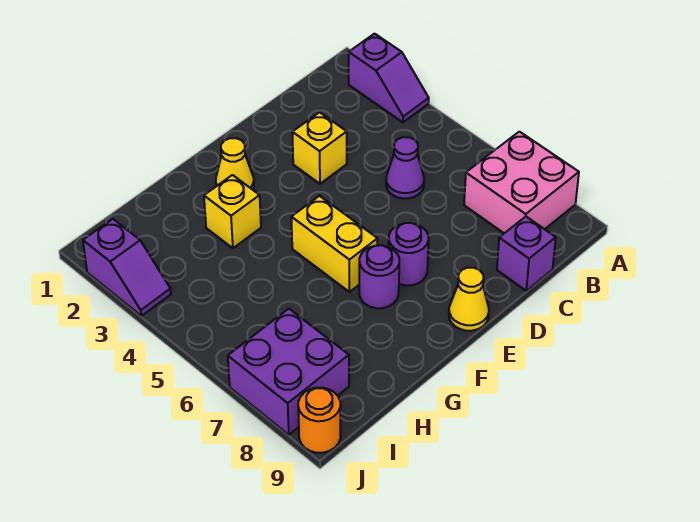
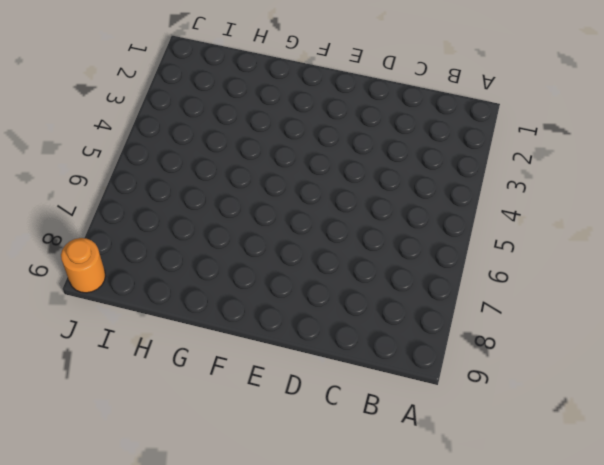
none -> purple slope A2:A3 level 1 top 2
none -> pink brick A7:B8 level 1
none -> purple cone C5 level 1

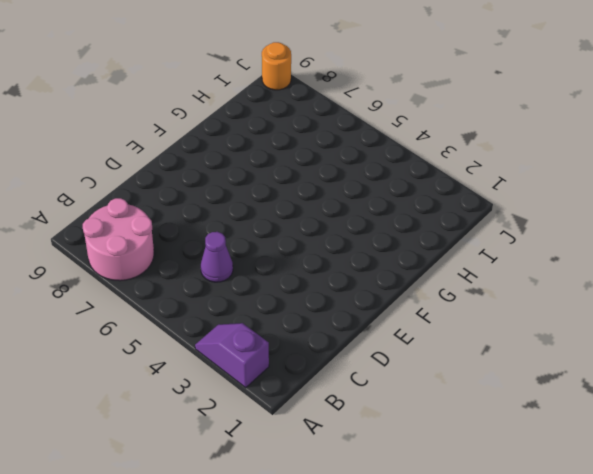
pink round brick A7:B8 level 1 -> pink brick A7:B8 level 1
none -> purple brick C9 level 1
none -> yellow brick D3 level 1
none -> purple round brick E7 level 1

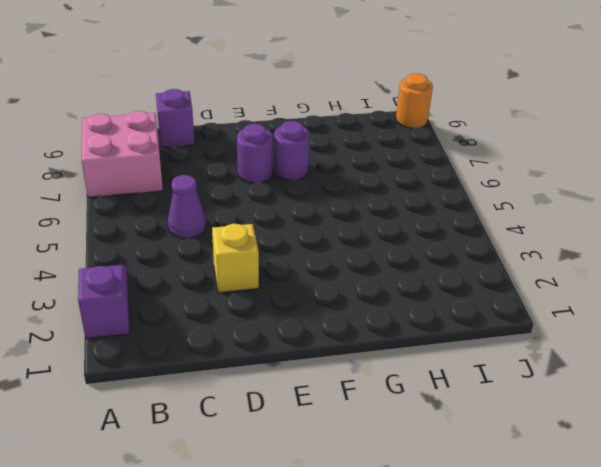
none -> yellow cone E9 level 1
none -> yellow cone F2 level 1
none -> yellow brick F5:F6 level 1

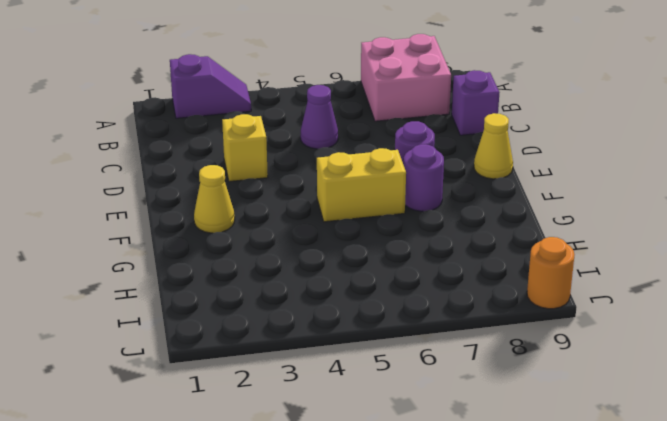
none -> yellow brick G3 level 1
none -> purple brick I7:J8 level 1
none -> purple slope J2:J3 level 1 top 2

